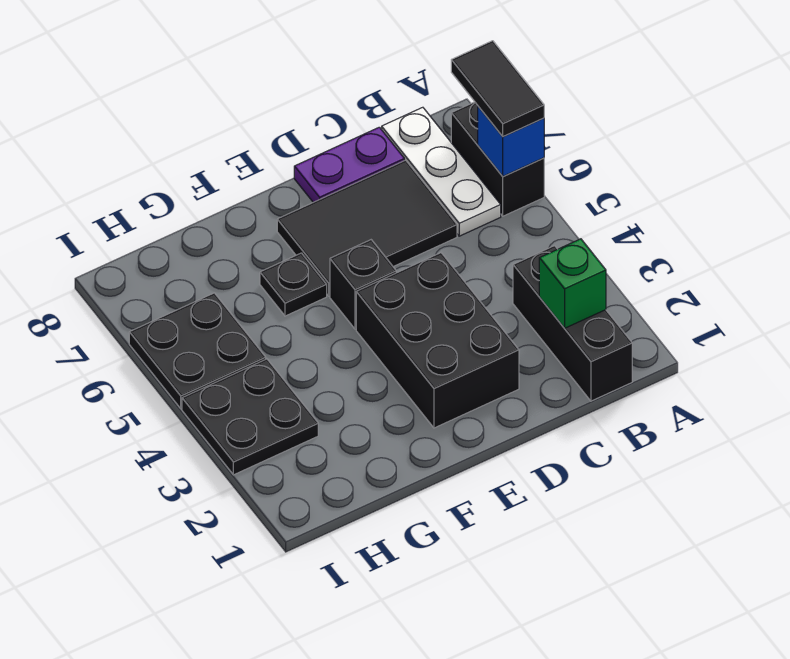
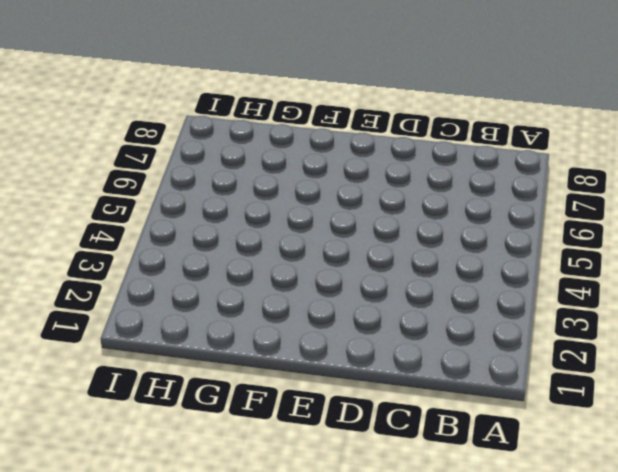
none -> black brick A6:A7 level 1
none -> black brick B1:B3 level 1
none -> white plate B6:B8 level 1

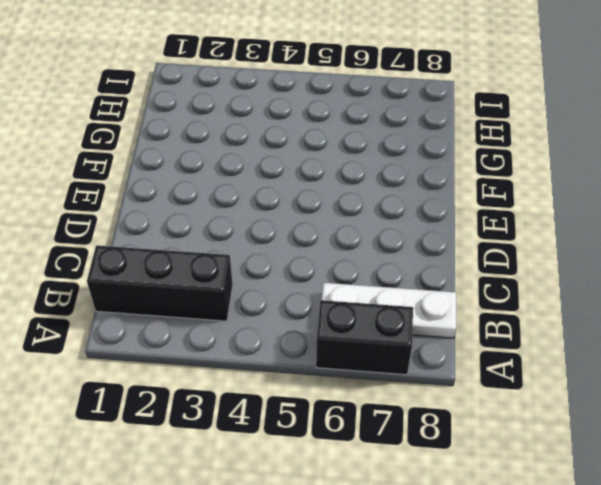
none -> black tile C6:E7 level 1
none -> purple plate C8:D8 level 1
none -> black brick D2:E4 level 1

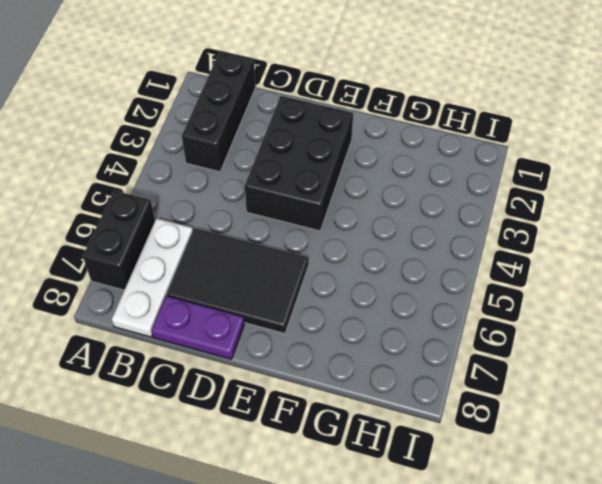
none -> black brick E5 level 1
none -> black plate F6 level 1
none -> black plate H3:I4 level 1

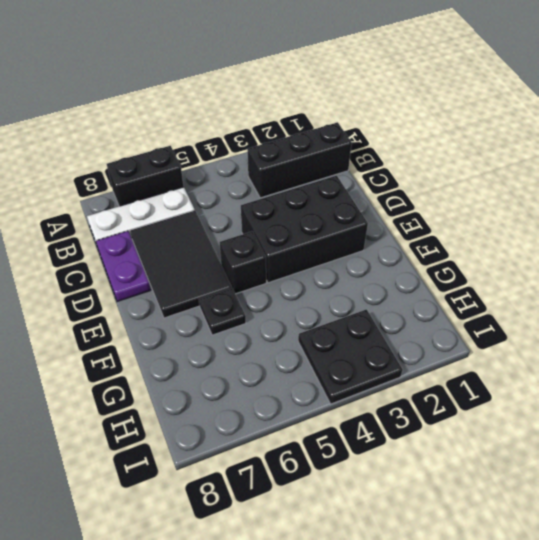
none -> black plate H5:I6 level 1
none -> blue brick A6 level 2
none -> green brick B2 level 2

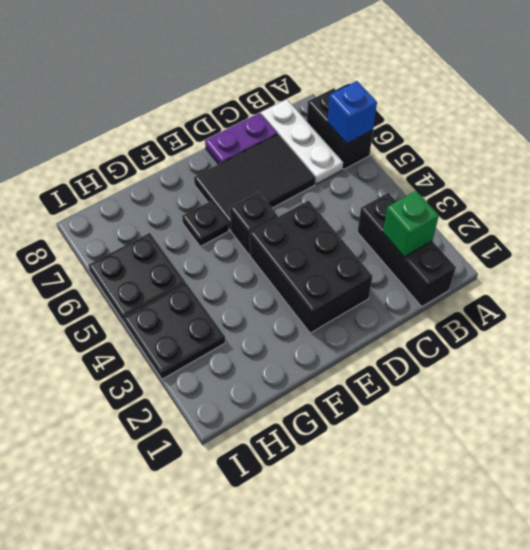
none -> black tile A6:A7 level 3

